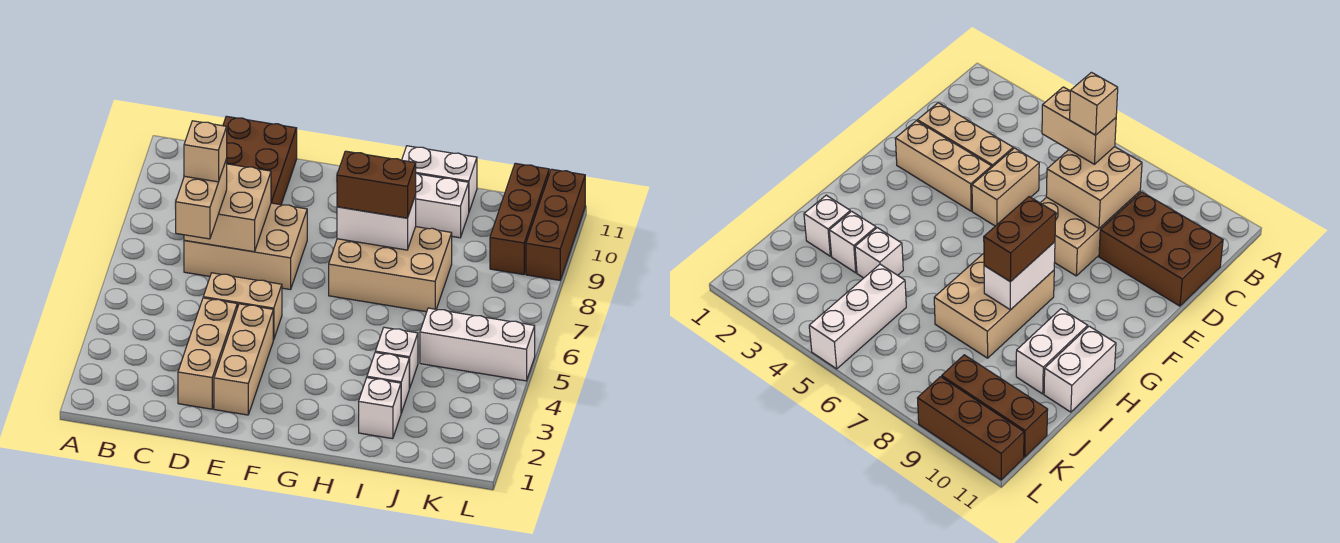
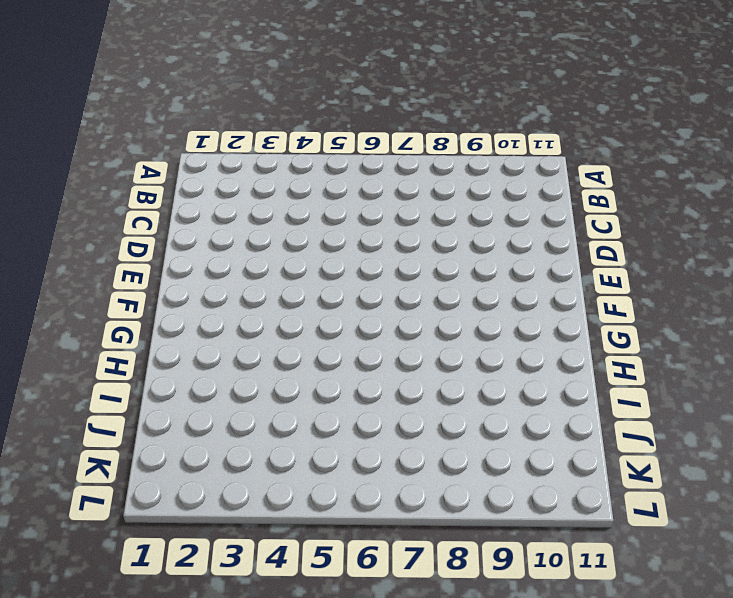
none -> tan brick C7:E8 level 1
none -> brown brick C9:D11 level 1
none -> tan brick D2:D4 level 1

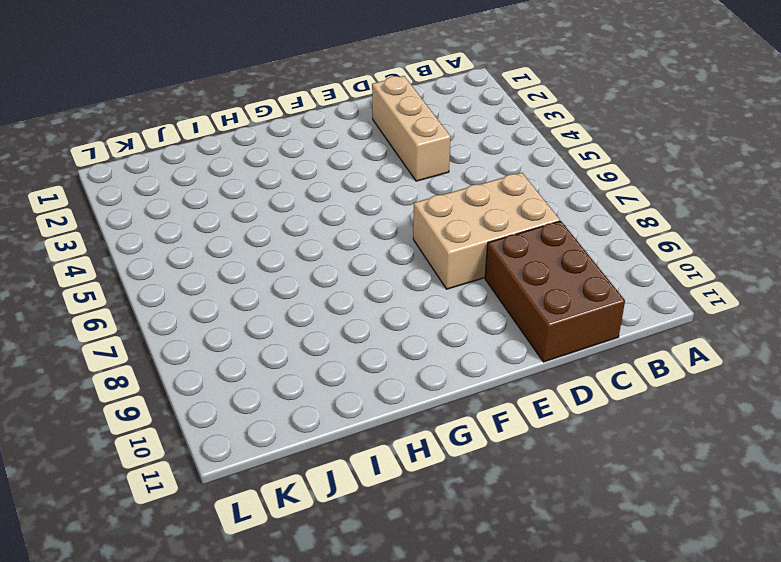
none -> tan brick D5:E5 level 1
none -> tan brick E2:E4 level 1
none -> tan brick G7:I8 level 1

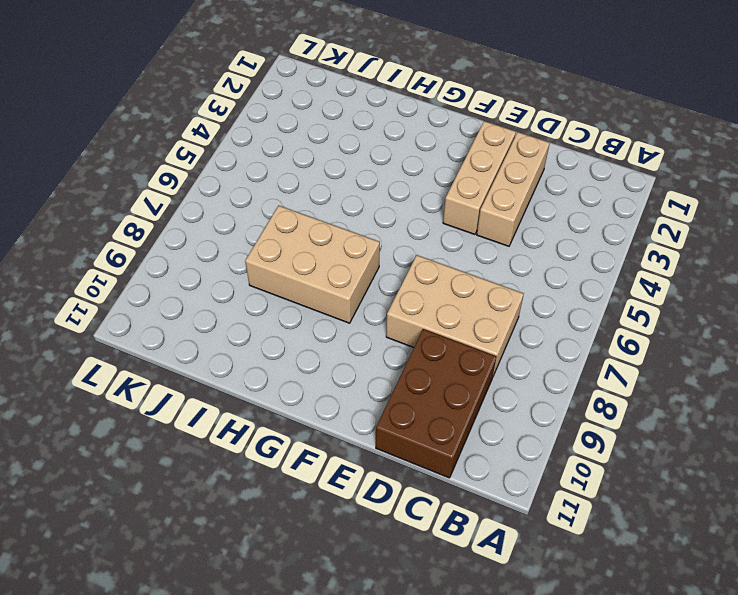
none -> tan brick D5:E5 level 1
none -> white brick H10:I10 level 1
none -> white brick H11:I11 level 1

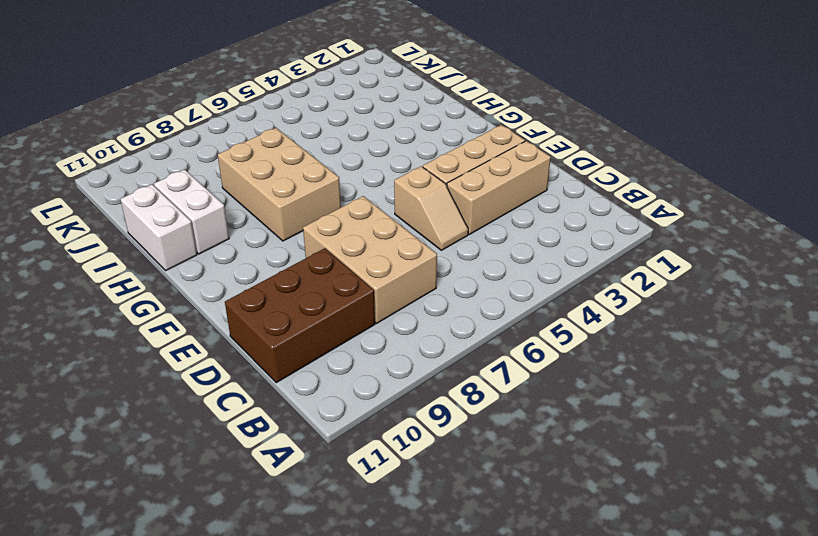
tan slope D5:E5 level 1 top E -> tan brick D5:E5 level 1
none -> white brick I2 level 1
none -> white brick I3 level 1
none -> white brick I4 level 1

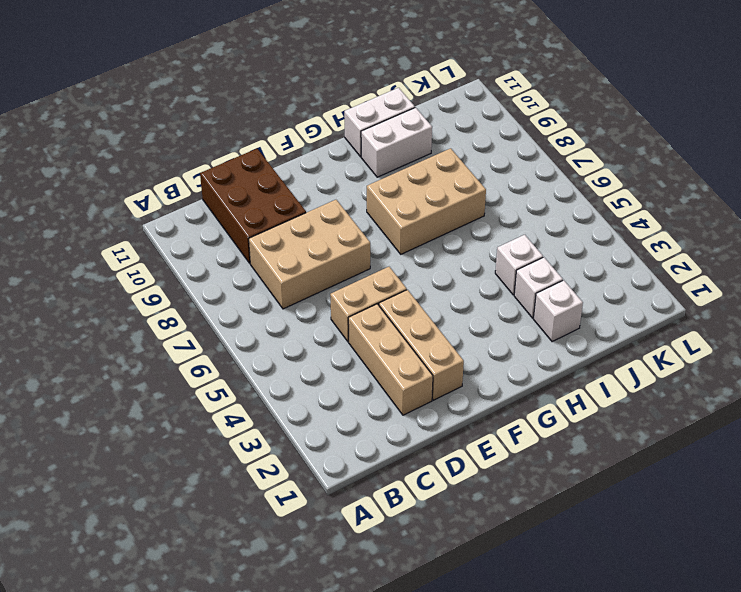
none -> white brick J5:L5 level 1
none -> brown brick K9:K11 level 1
none -> brown brick L9:L11 level 1

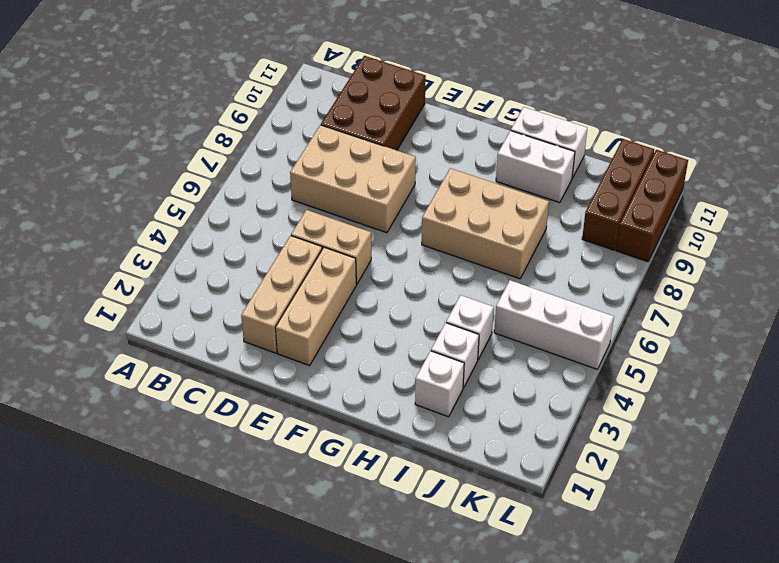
none -> tan brick C7:D8 level 2
none -> white brick G8:H8 level 2
none -> tan brick C6:C7 level 3

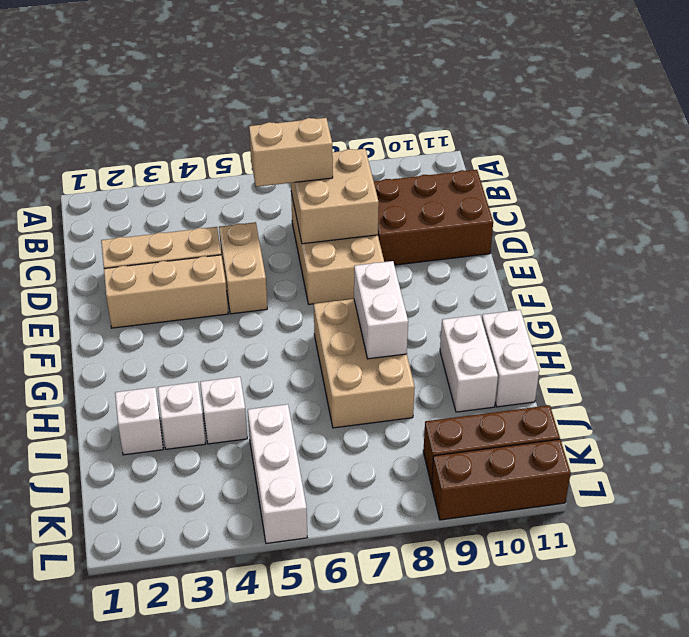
none -> brown brick G8:H8 level 3
none -> tan brick C7 level 4

